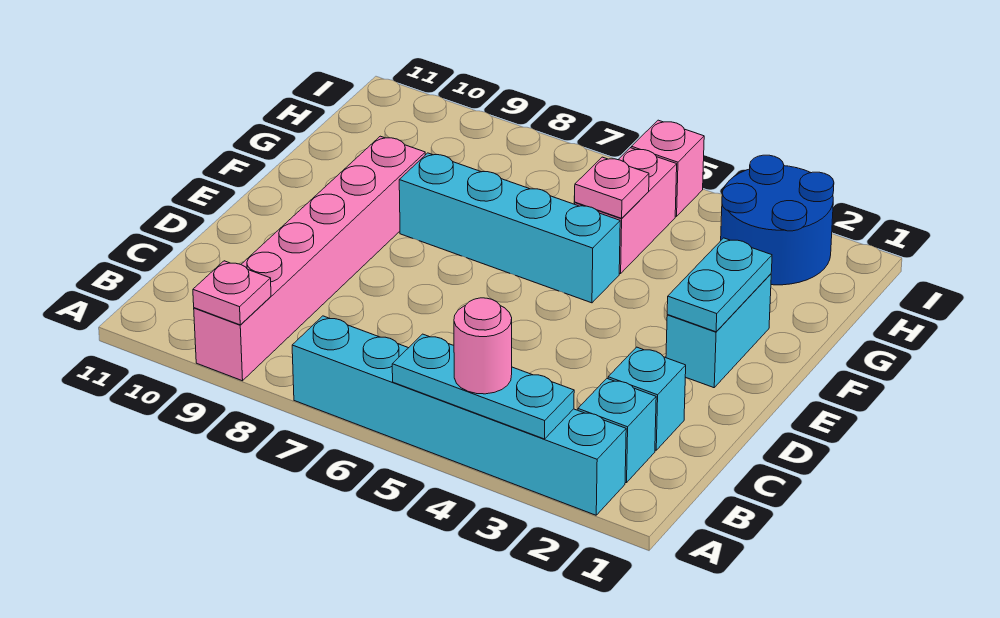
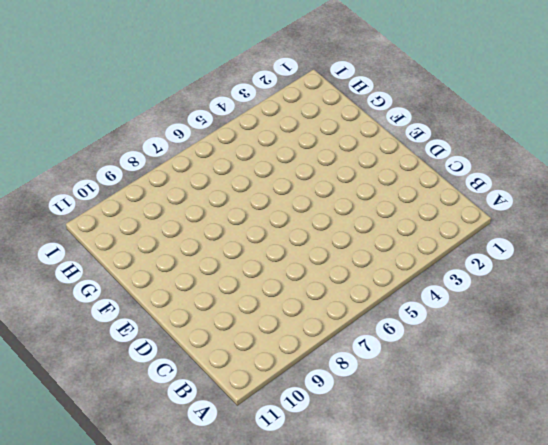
none -> cyan brick A2:A7 level 1
none -> pink brick A9:F9 level 1
none -> cyan brick B2 level 1

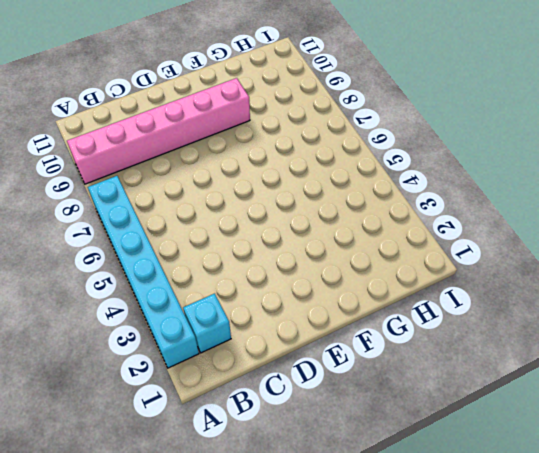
none -> cyan brick C2 level 1
none -> cyan brick E2:F2 level 1
none -> cyan brick F5:F8 level 1

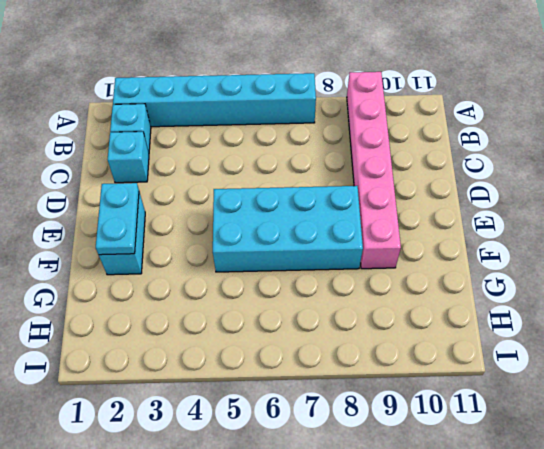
cyan brick E5:F8 level 1 -> cyan brick F5:F8 level 1
none -> pink brick G5:H5 level 1
none -> blue round brick H2:I3 level 1
none -> pink brick I5 level 1

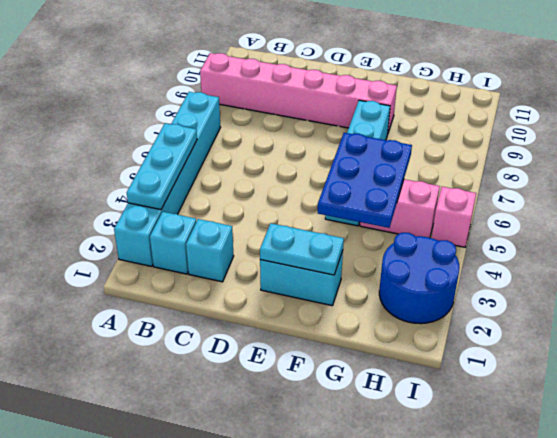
blue plate F4:G6 level 2 -> pink plate G5 level 2
none -> pink plate A9 level 2
none -> pink round brick A4 level 3

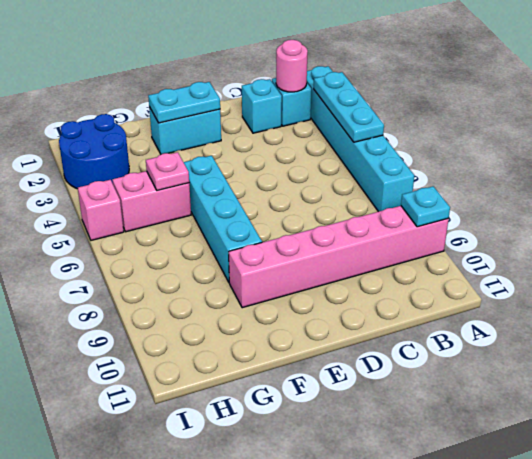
cyan plate A9 level 2 -> pink plate A9 level 2
pink round brick B2 level 2 -> pink round brick A4 level 3

